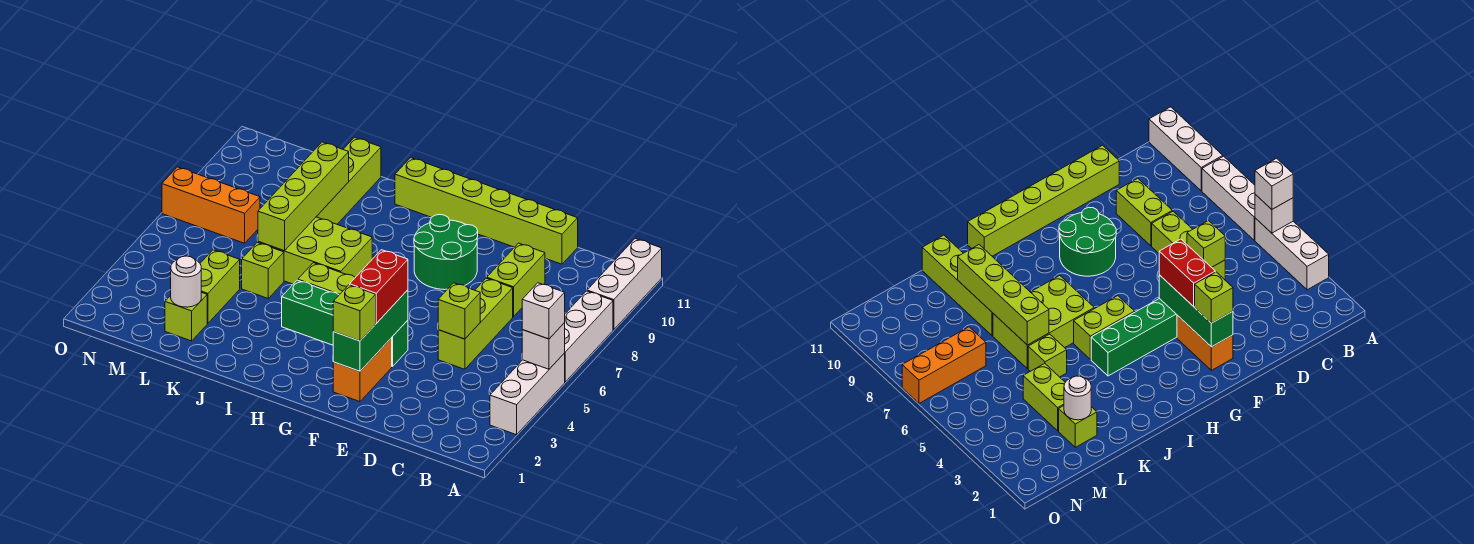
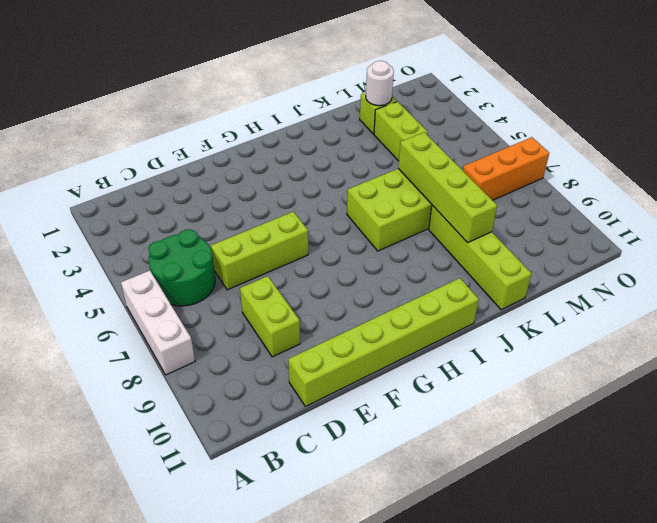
green round brick B5:C6 level 1 -> green round brick F8:G9 level 1
lime brick D6:F6 level 1 -> lime brick D5:D7 level 1
none -> white brick A3:A5 level 1
none -> white brick A9:A11 level 1
none -> orange brick F2:F3 level 1

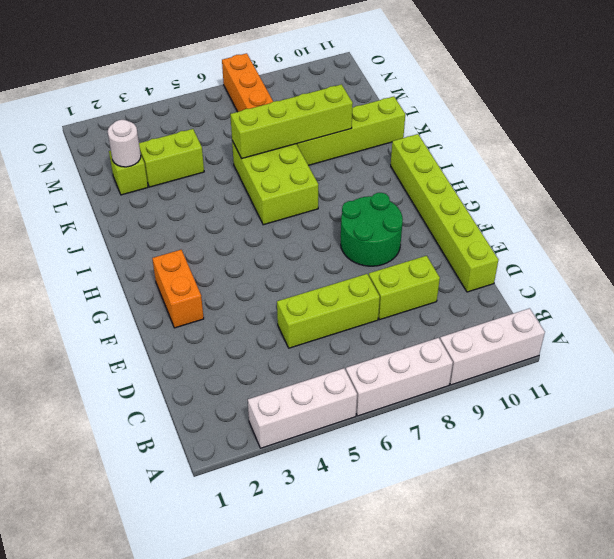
orange brick F2:G2 level 1 -> orange brick F2:F3 level 1
none -> green brick F4:I4 level 1
none -> lime brick H5:I5 level 1
none -> lime brick K5 level 1

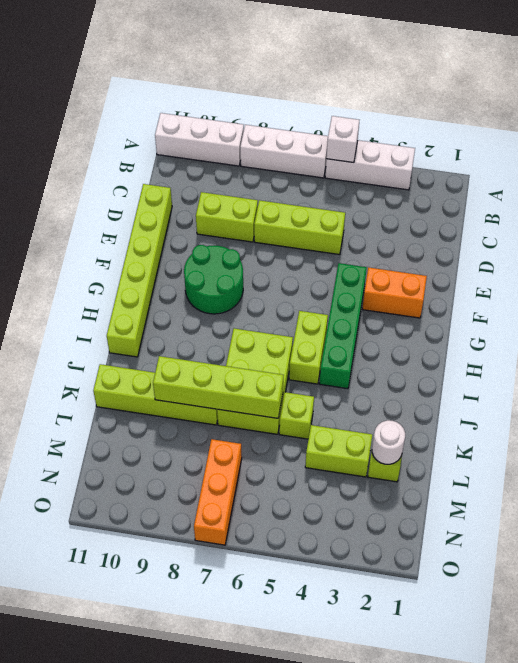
none -> lime brick D5 level 2
none -> green brick F2:F4 level 2
none -> white brick A5 level 3

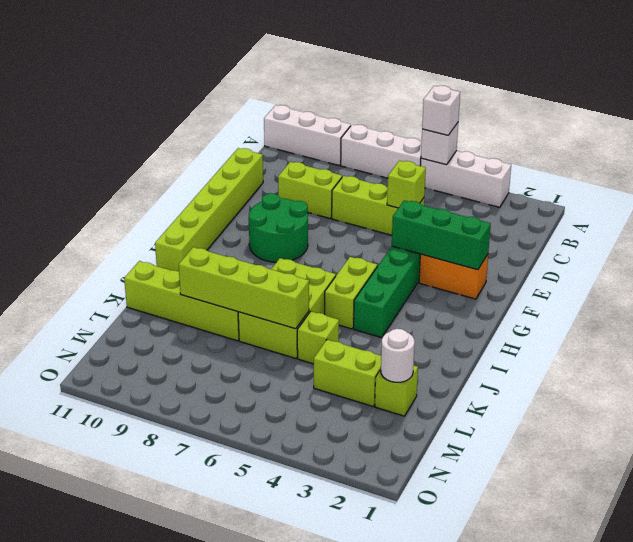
none -> orange brick M7:O7 level 1
none -> lime brick F2 level 3
none -> red brick F3:F4 level 3

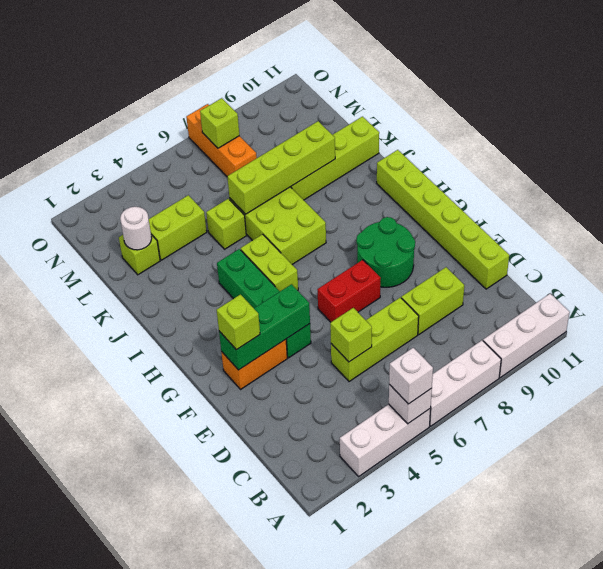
red brick F6:F7 level 1 -> red brick F3:F4 level 3
lime brick N7 level 2 -> none

